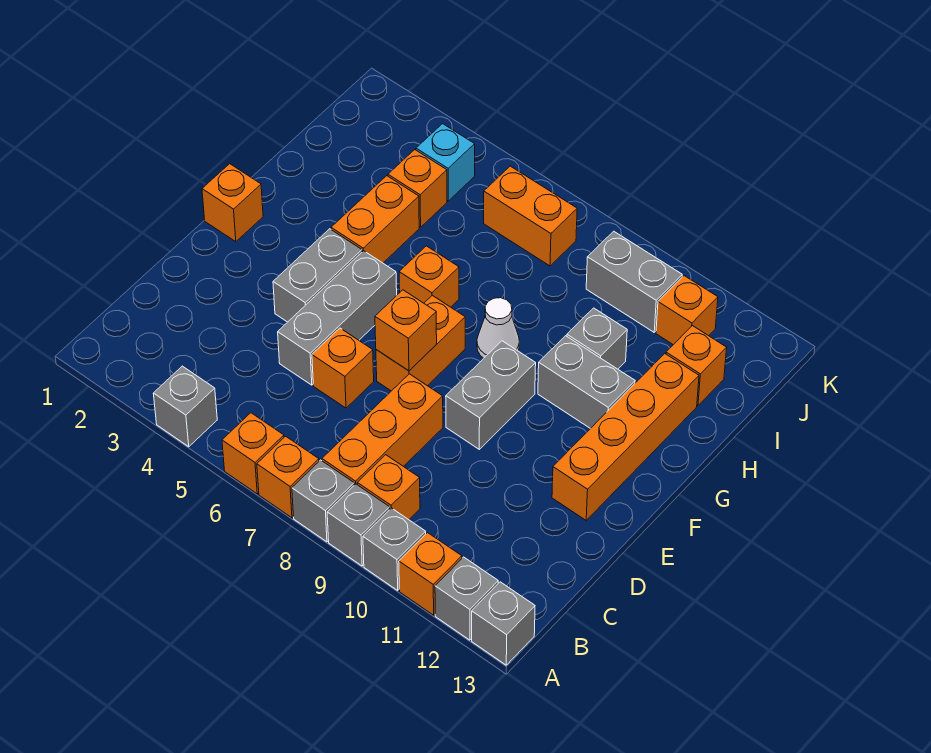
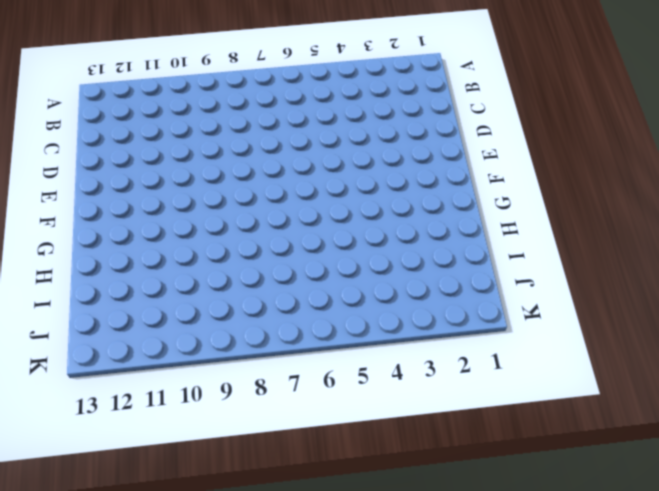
none -> grey brick A4 level 1
none -> orange brick A6 level 1
none -> orange brick A7 level 1
none -> grey brick A8 level 1

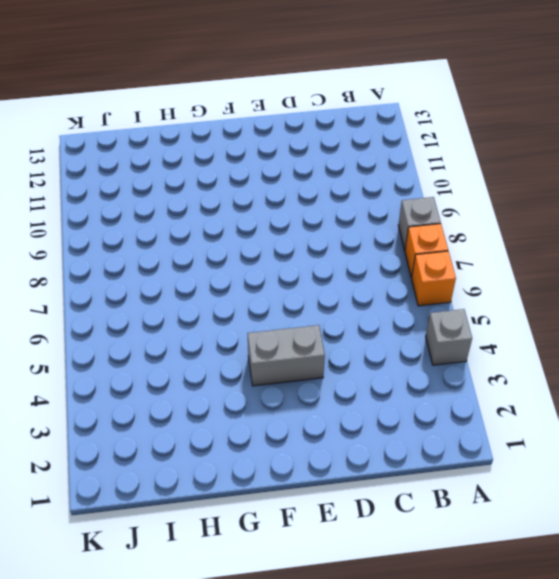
none -> grey brick A9 level 1
none -> grey brick A10 level 1
none -> orange brick A11 level 1
none -> grey brick A12 level 1

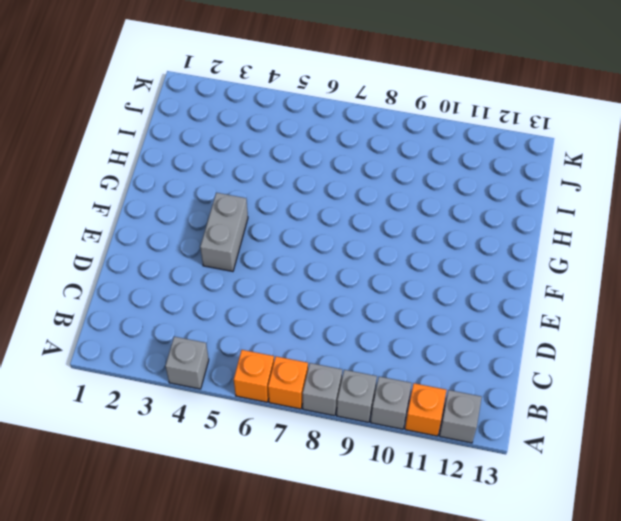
none -> grey brick A13 level 1
none -> orange brick B8:D8 level 1
none -> orange brick B9 level 1
none -> grey brick D5:F5 level 1

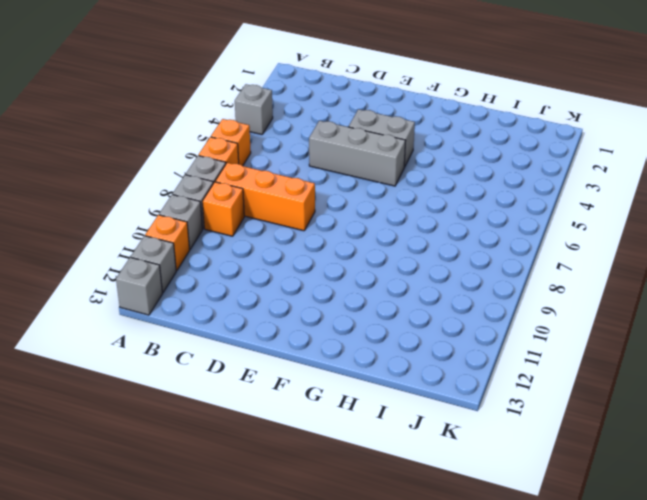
none -> orange brick D6 level 1
none -> orange brick E7:F7 level 1
none -> grey brick E9:F9 level 1
none -> orange brick E12:H12 level 1

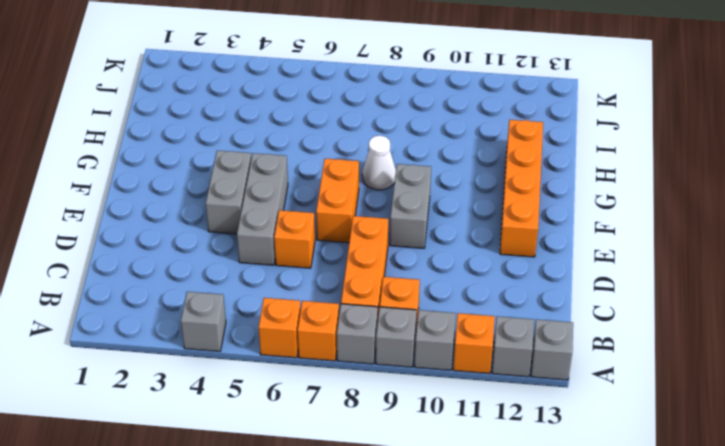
none -> orange brick F1 level 1
none -> orange brick G4:H4 level 1
none -> orange brick G6 level 1
none -> grey brick G10:G11 level 1

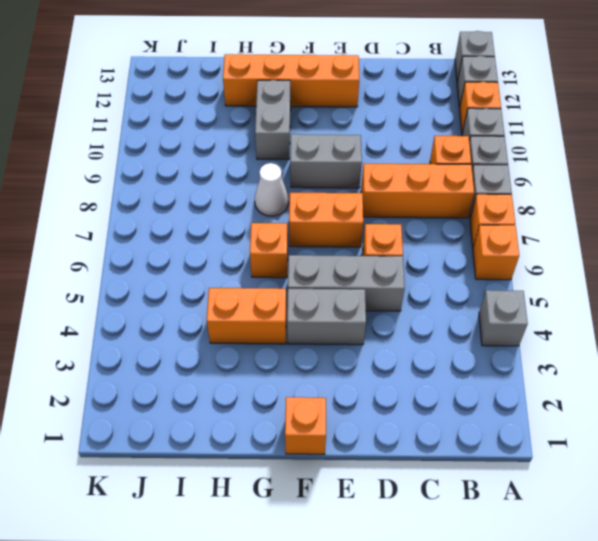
none -> grey brick H10 level 1
none -> orange brick I4 level 1
none -> orange brick I12 level 1
none -> cyan brick J4 level 1

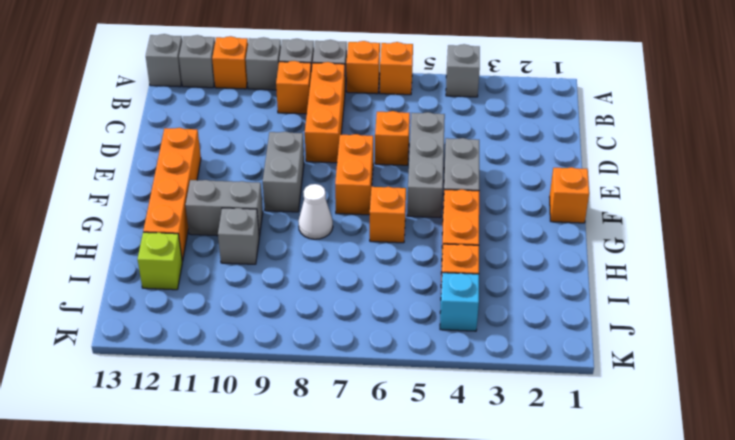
lime brick I12 level 1 -> orange brick I12 level 1
none -> orange brick J6:J7 level 1
none -> grey brick J9:J10 level 1
none -> orange brick J11 level 1
none -> orange brick E7 level 2

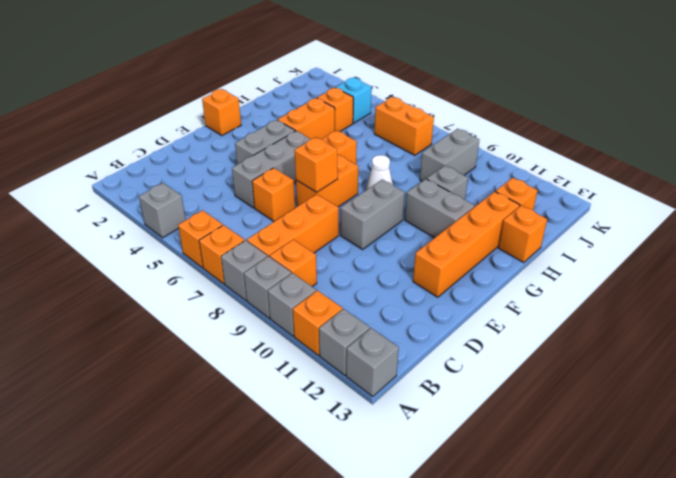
orange brick H13 level 1 -> orange brick J11 level 1
grey brick I9:J9 level 1 -> grey brick J9:J10 level 1

